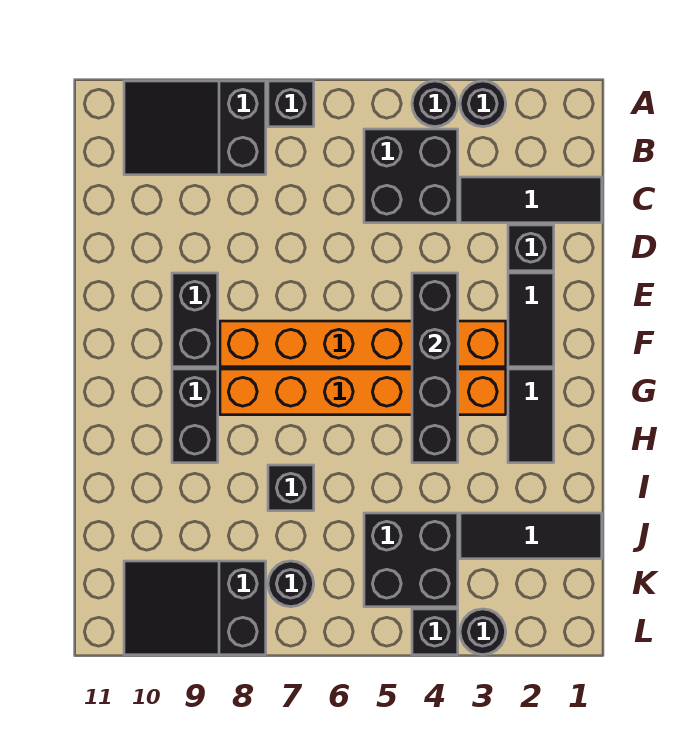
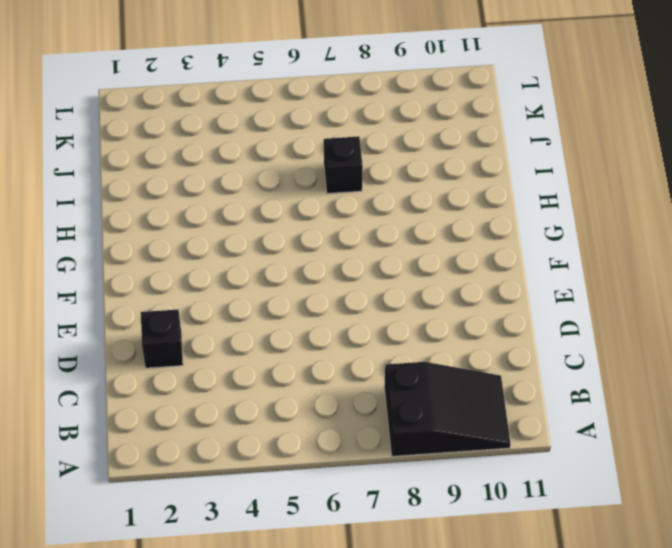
none -> black round brick A3 level 1
none -> black round brick A4 level 1
none -> black brick A7 level 1

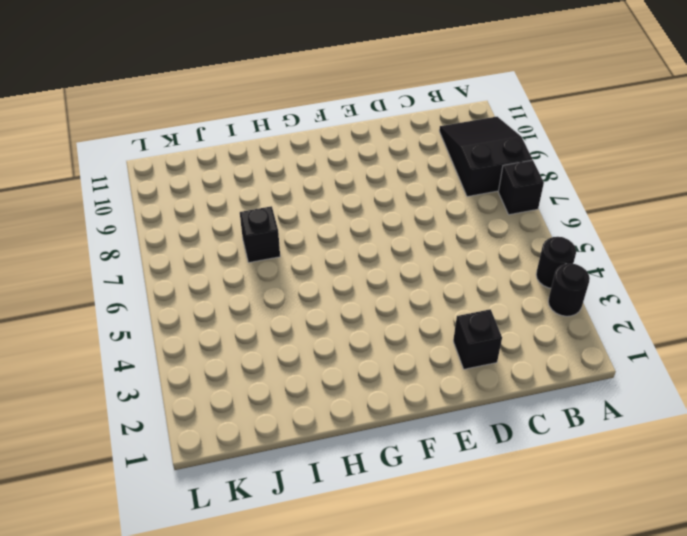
none -> black brick B4:C5 level 1
none -> black tile C1:C3 level 1
none -> black tile E2:F2 level 1

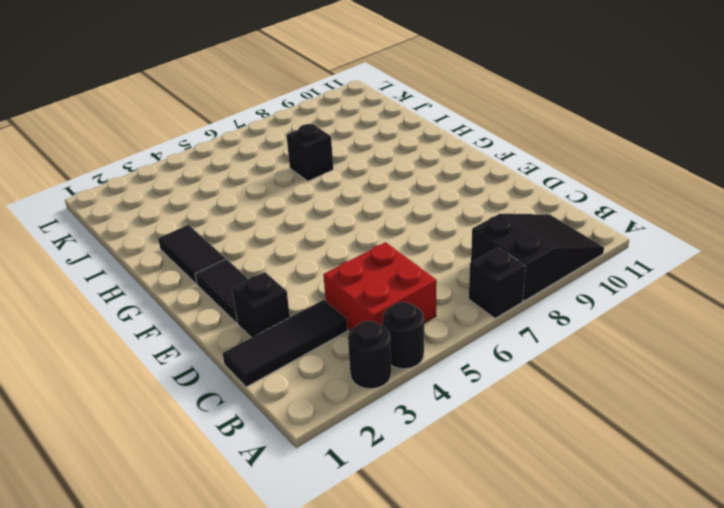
red brick B4:C5 level 1 -> black brick B4:C5 level 1
none -> black brick E9:F9 level 1
none -> orange brick F3:F8 level 1
none -> orange brick G3:G8 level 1

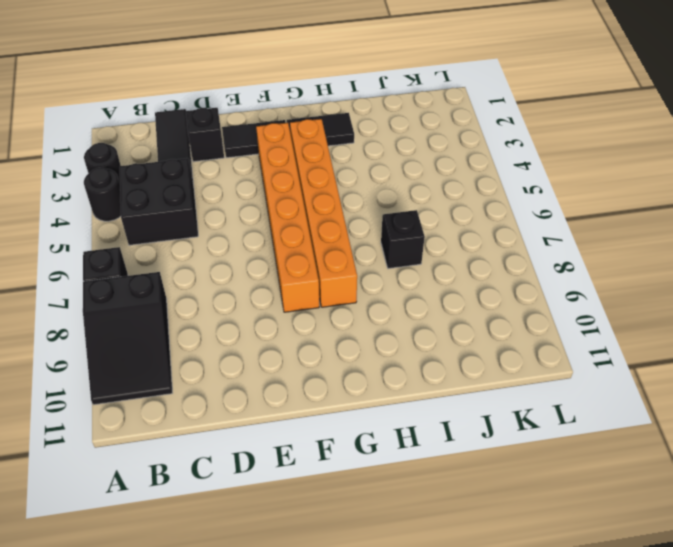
none -> black brick E9:F9 level 1
none -> black brick G9:H9 level 1
none -> black tile J1:J3 level 1

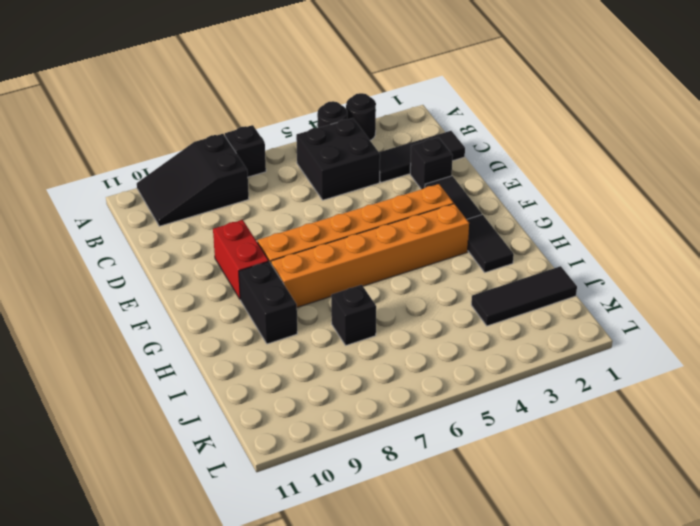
red brick E9:F9 level 1 -> black brick E9:F9 level 1
none -> black brick J4:K5 level 1
none -> black round brick K7 level 1
none -> black slope K8:L10 level 1 top 8

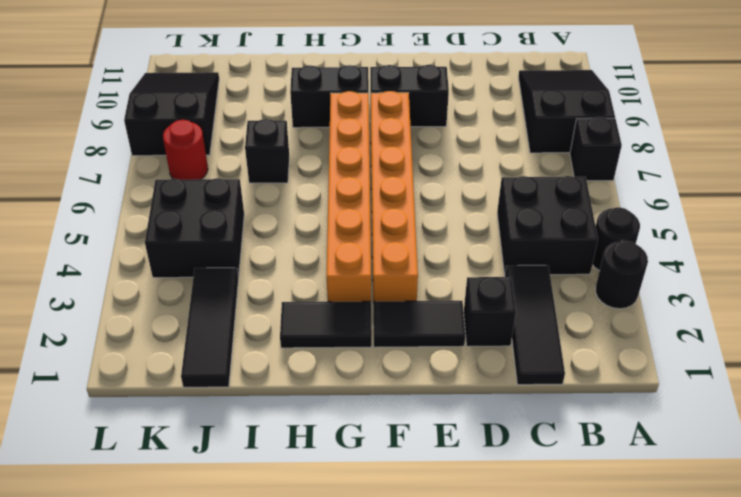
red round brick K7 level 1 -> black round brick K7 level 1
none -> black round brick L3 level 1
none -> black brick L4 level 1
none -> black brick E4:H4 level 2

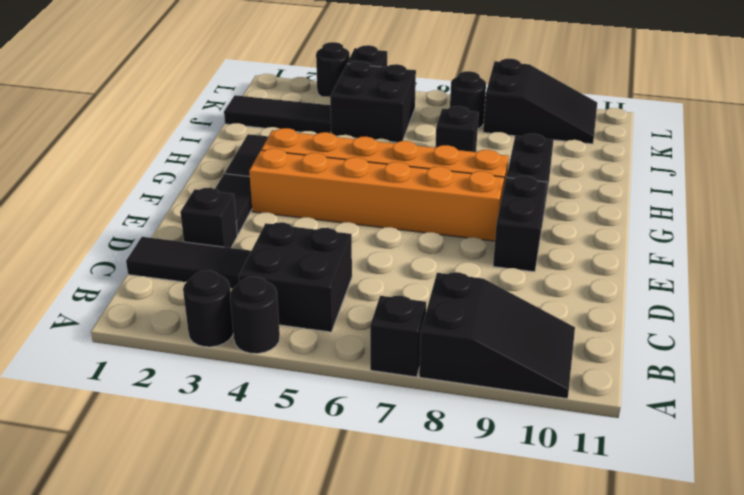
none -> black brick E4:H4 level 2

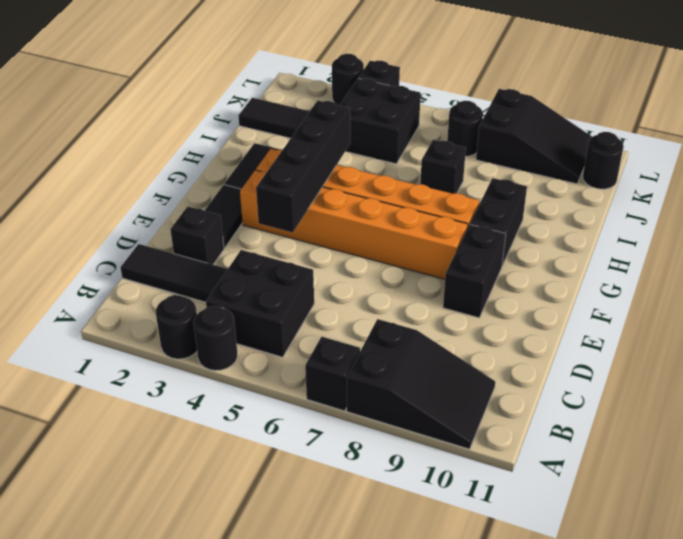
black round brick K11 level 1 -> none

